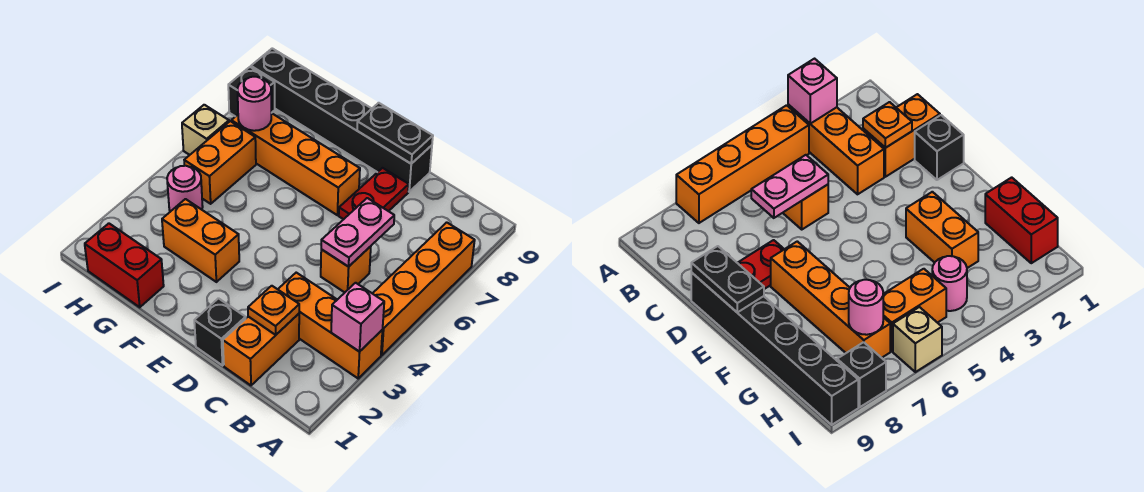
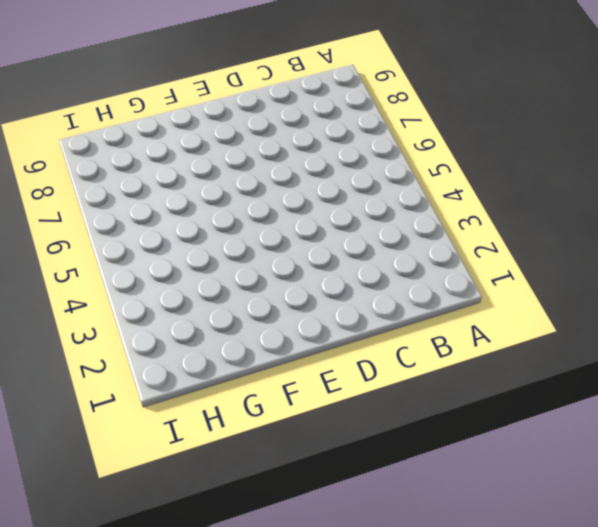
none -> orange brick A3:C3 level 1
none -> orange brick A4:A7 level 1
none -> orange brick C1:C2 level 1

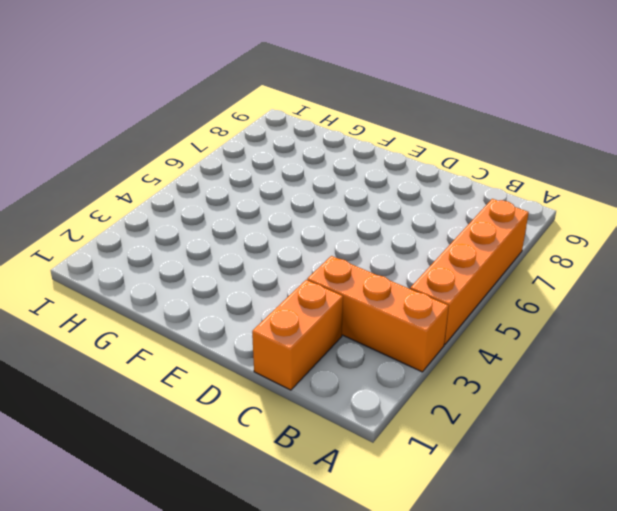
none -> orange brick C5 level 1
none -> black brick D1 level 1
none -> red plate D7:D8 level 1

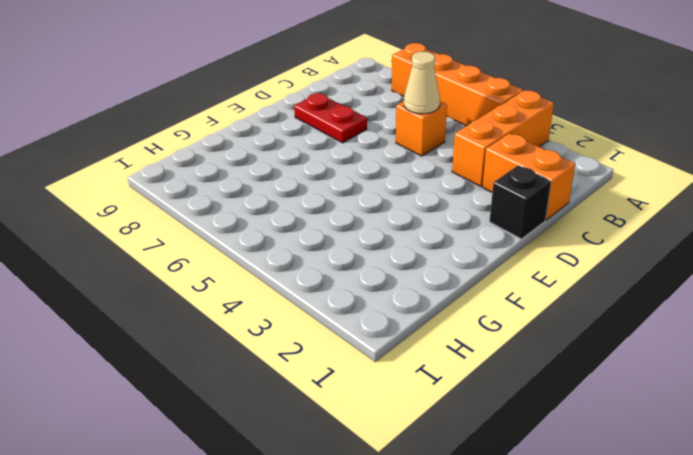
tan cone C5 level 2 -> pink plate C5:C6 level 2
none -> black brick D9:I9 level 1
none -> orange brick E7:H7 level 1
none -> orange brick F3:G3 level 1

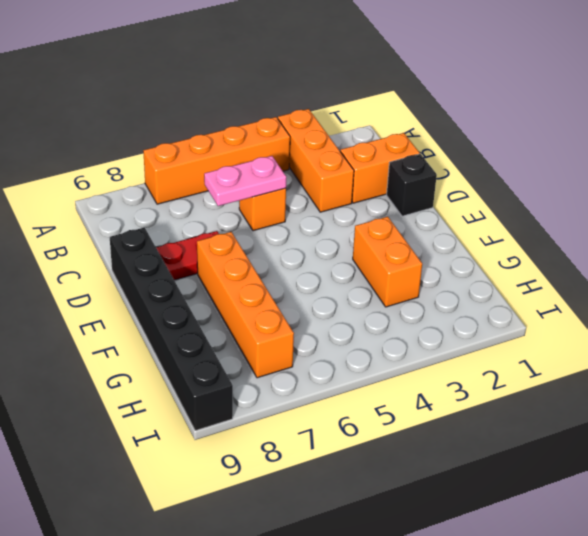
none -> red brick G1:H1 level 1
none -> pink round brick H4 level 1
none -> orange brick H5:H6 level 1

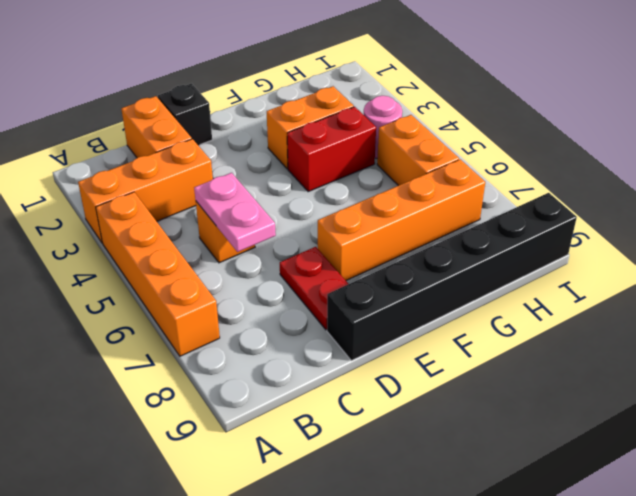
red brick F4:G4 level 1 -> red brick G1:H1 level 1
none -> tan brick I6 level 1
none -> black brick I8 level 1
none -> pink brick A3 level 2

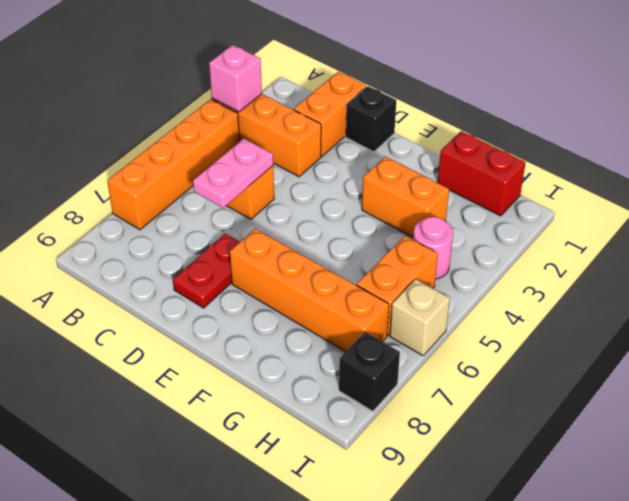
none -> black brick D9:I9 level 1
none -> orange plate C2 level 2
none -> black plate D9:E9 level 2

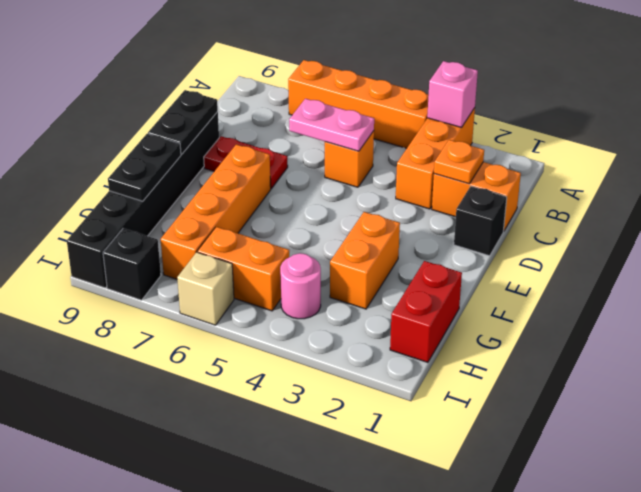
black plate F9:G9 level 2 -> none
none -> pink round brick H7 level 2

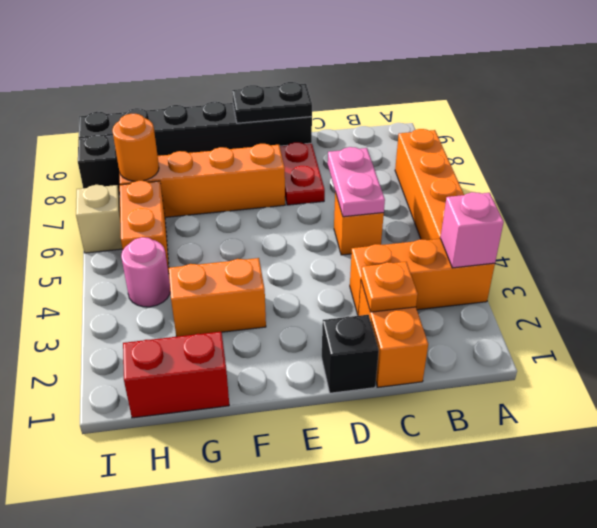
orange round brick H7 level 2 -> pink round brick H7 level 2

